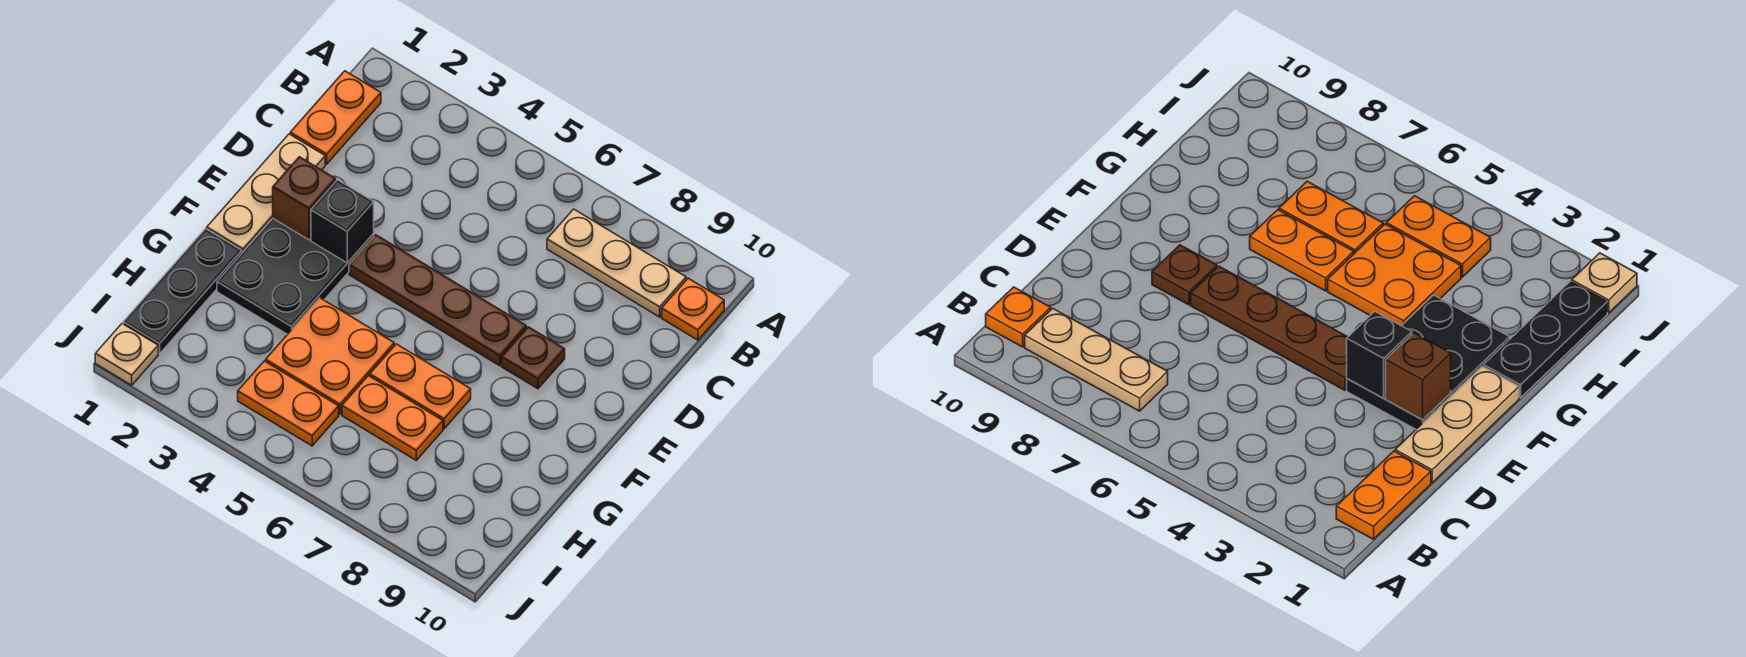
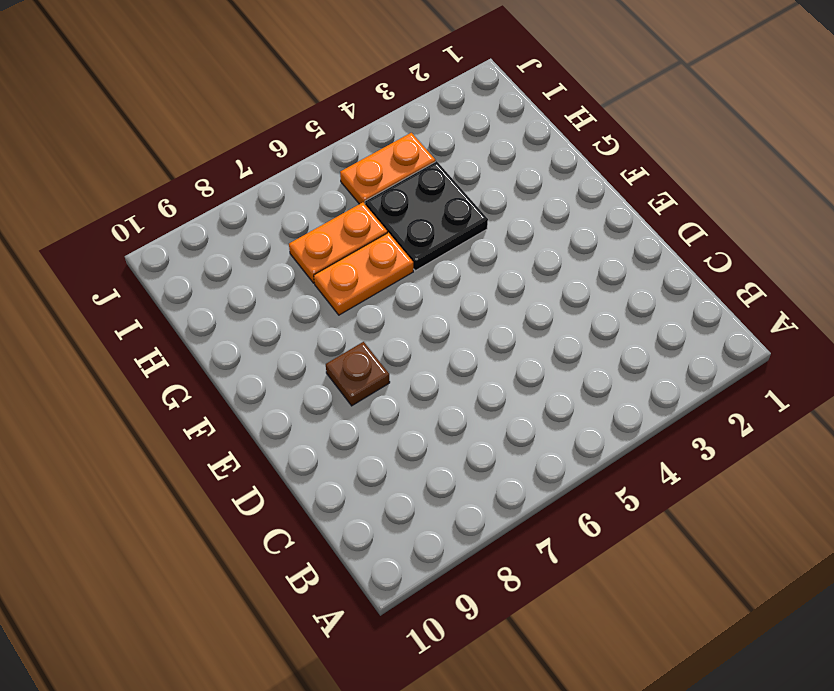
black plate G4:H5 level 1 -> orange plate G4:H5 level 1
none -> orange plate B1:C1 level 1
none -> tan plate B7:B9 level 1
none -> orange plate B10 level 1

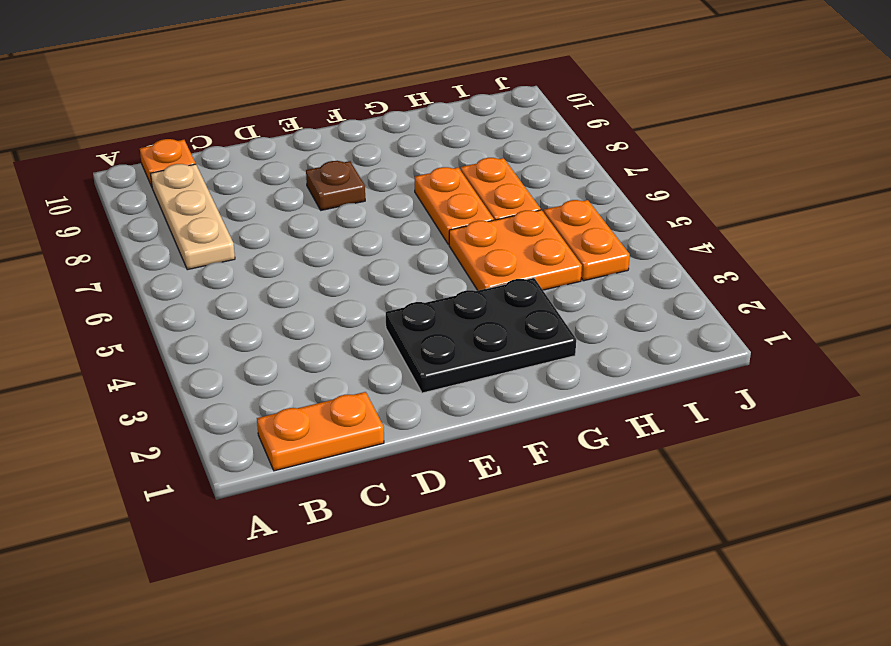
none -> tan plate D1:F1 level 1
none -> brown plate E4:E7 level 1
none -> black plate G1:I1 level 1

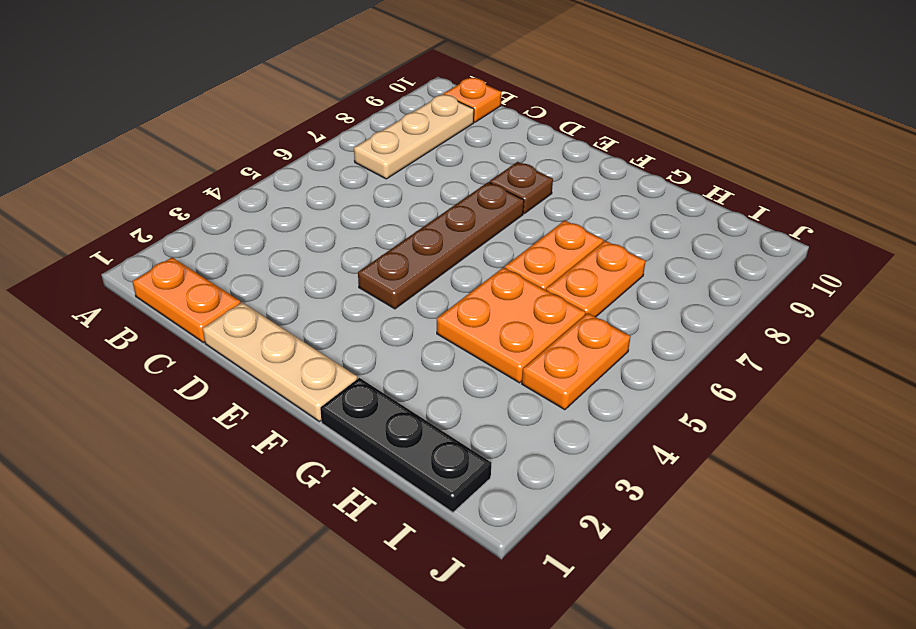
none -> black plate E2:G3 level 1
none -> tan plate J1 level 1
none -> brown brick E2 level 2

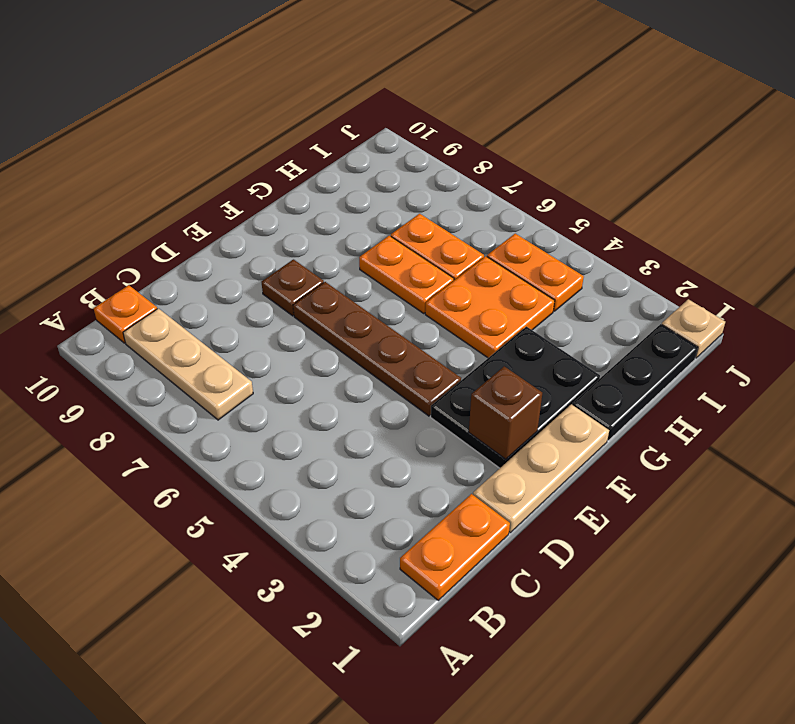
none -> black brick E3 level 2

